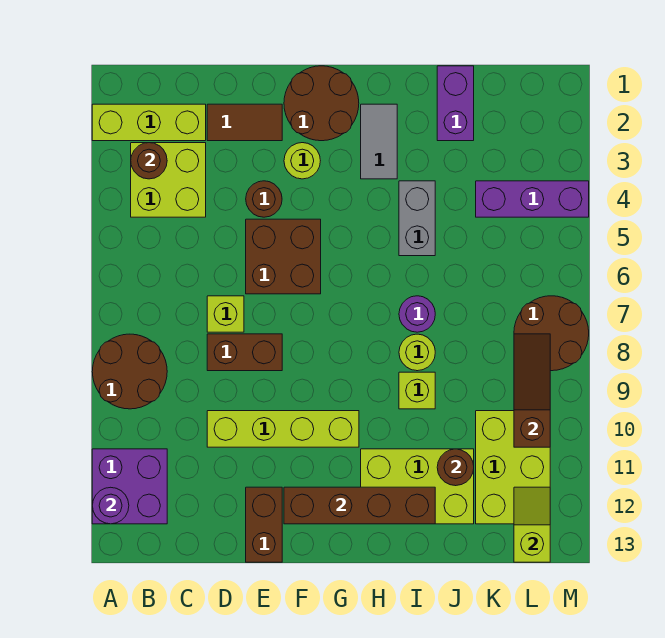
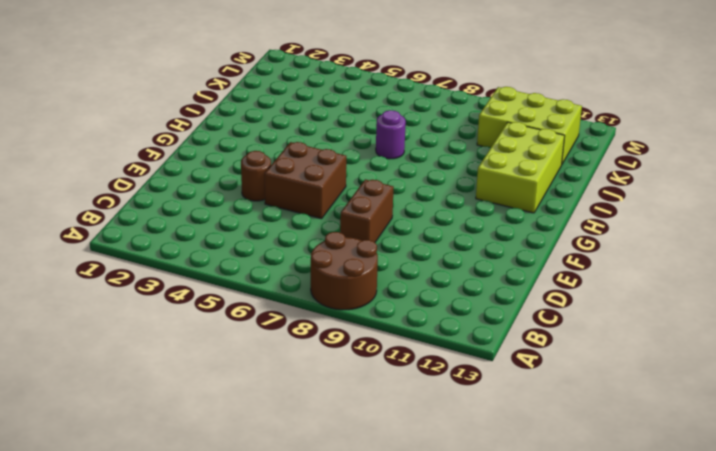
none -> lime brick A2:C2 level 1
none -> purple brick A11:B12 level 1
none -> lime brick B3:C4 level 1

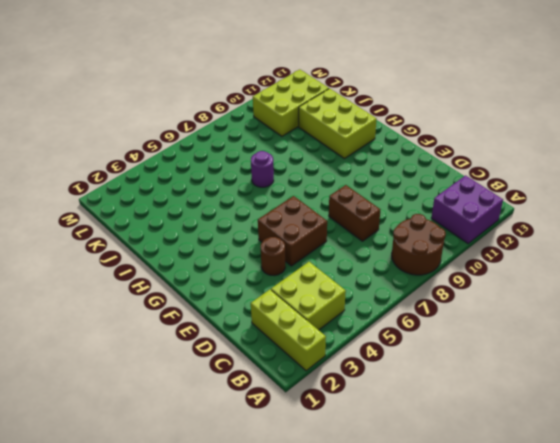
none -> brown tile D2:E2 level 1
none -> lime brick D7 level 1
none -> lime brick D10:G10 level 1

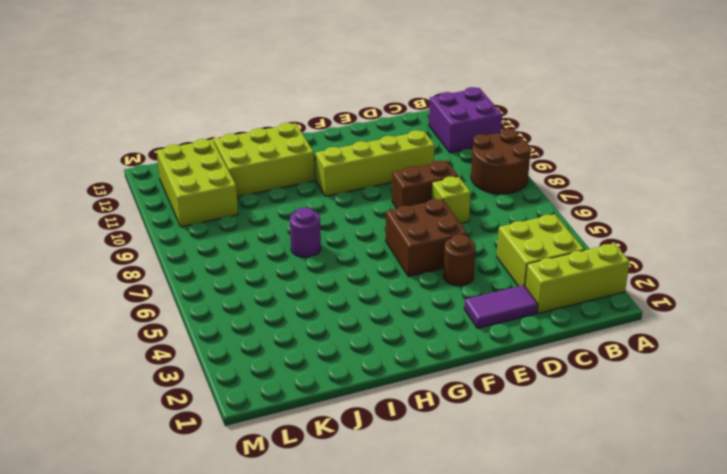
purple tile D2:E2 level 1 -> brown tile D2:E2 level 1
none -> brown brick E12:E13 level 1
none -> brown round brick F1:G2 level 1
none -> lime round brick F3 level 1

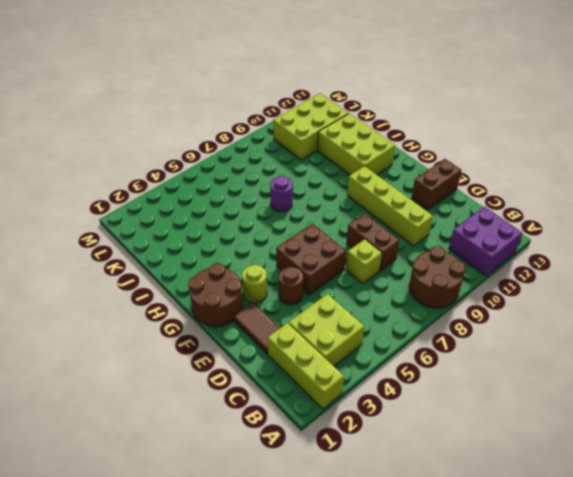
none -> grey tile H2:H3 level 1
none -> grey brick I4:I5 level 1
none -> lime round brick I8 level 1

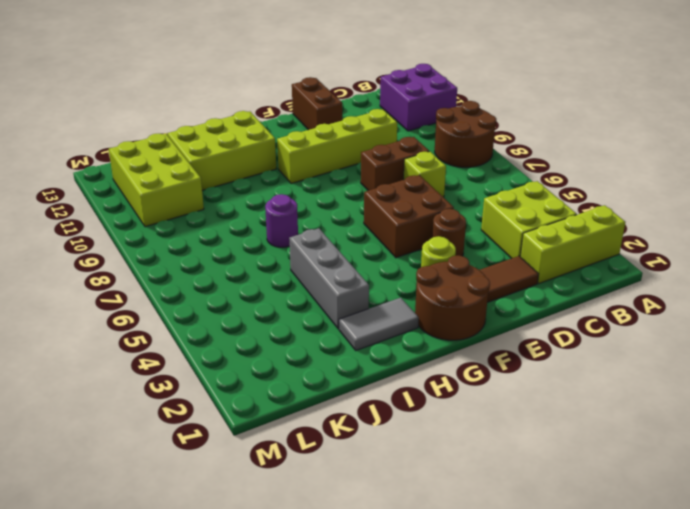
grey tile H2:I2 level 1 -> grey tile H2:H3 level 1
grey brick I3:I5 level 1 -> grey brick I4:I5 level 1
none -> lime round brick I8 level 1
none -> lime brick I9 level 1
none -> purple brick J1:J2 level 1

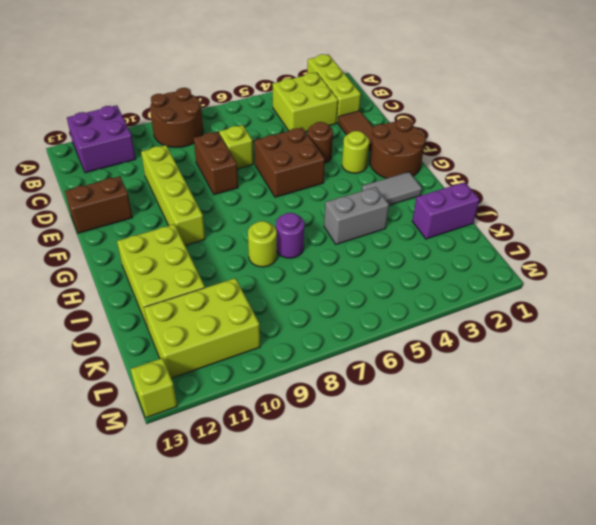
lime brick M13 level 1 -> lime brick I9 level 1
none -> purple brick K4:M4 level 1
none -> brown round brick L7:M8 level 1
none -> purple round brick A12 level 2

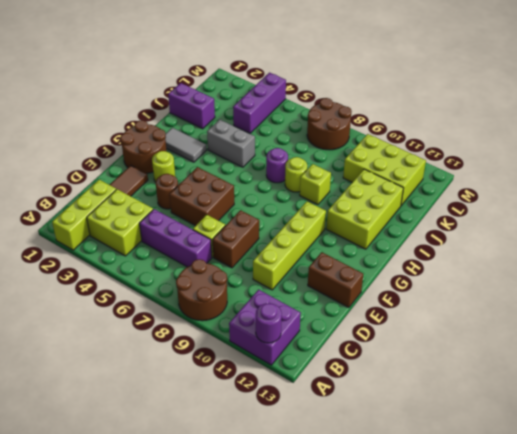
purple brick C5:C7 level 1 -> none
none -> brown round brick B3 level 2
none -> brown brick F12:I12 level 2
none -> brown round brick J11 level 2

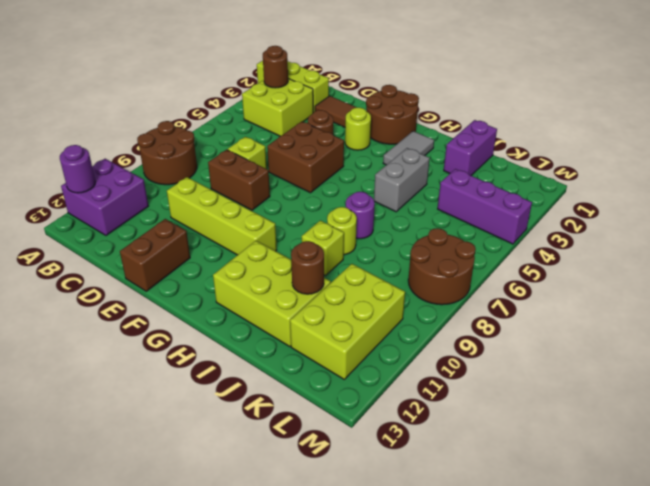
none -> brown brick F12:I12 level 2
none -> brown slope L8:L10 level 2 top 10
none -> lime slope L12:L13 level 2 top 13

